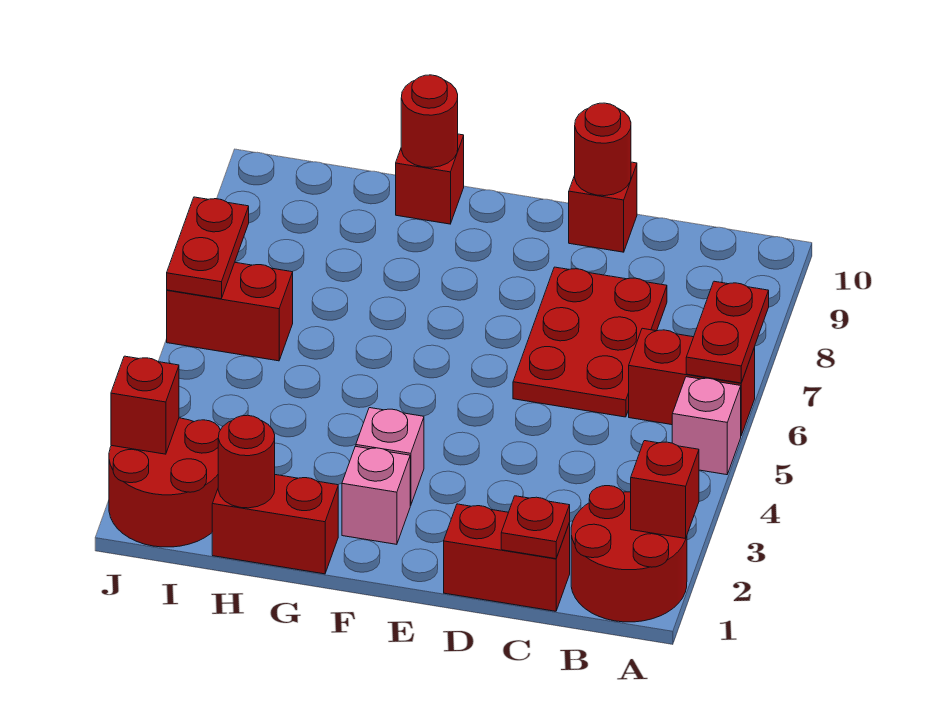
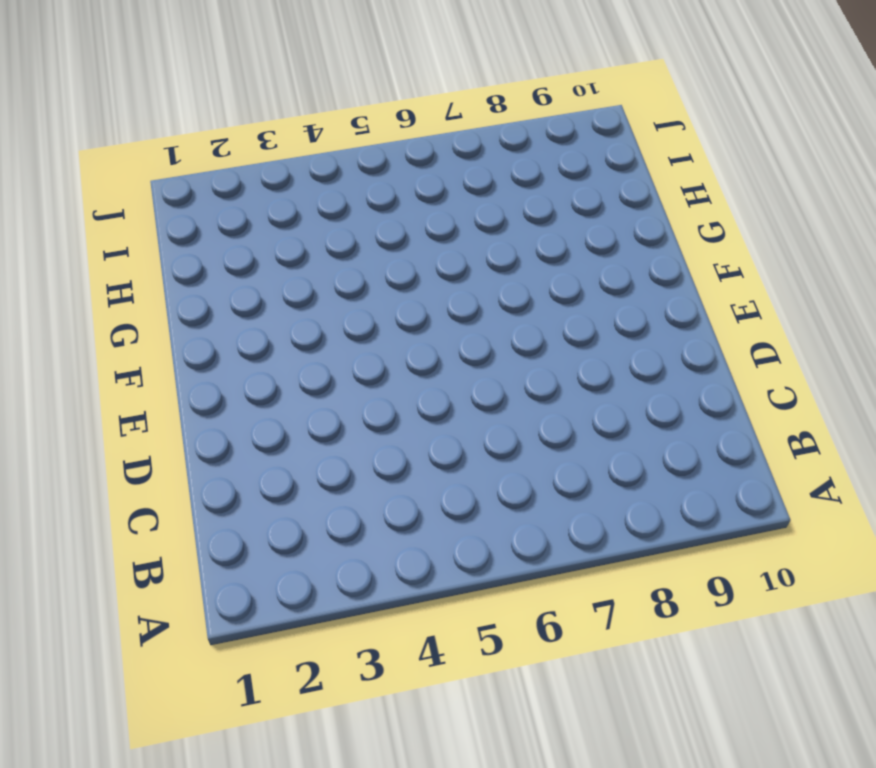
none -> red round brick A1:B2 level 1
none -> pink brick A5 level 1
none -> red brick A6:B6 level 1

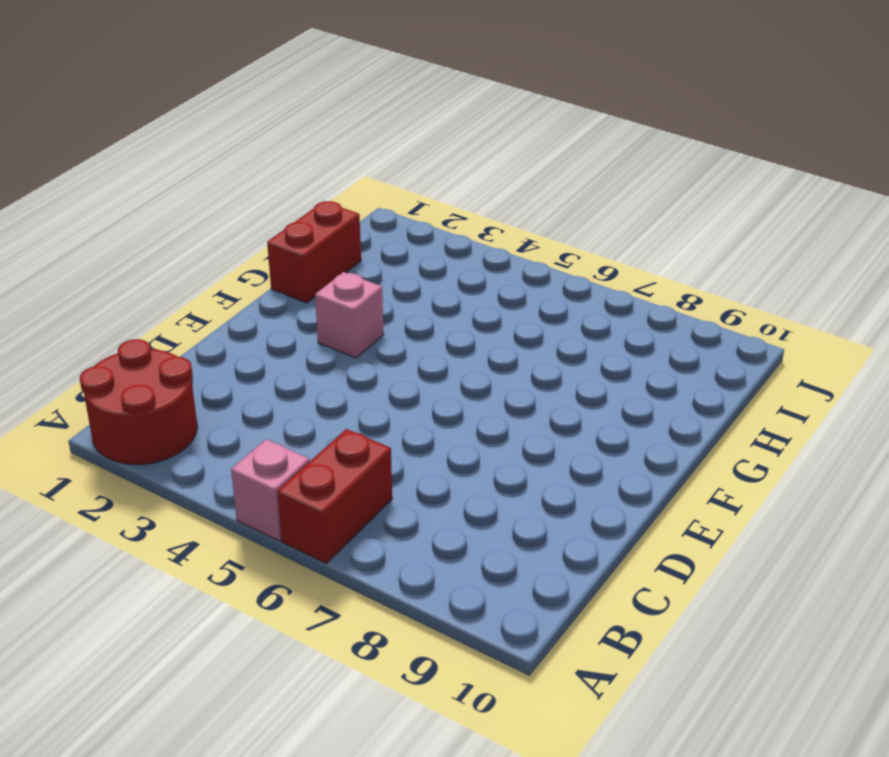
none -> red brick C1:D1 level 1
none -> red plate C6:D8 level 1
none -> red brick D10 level 1

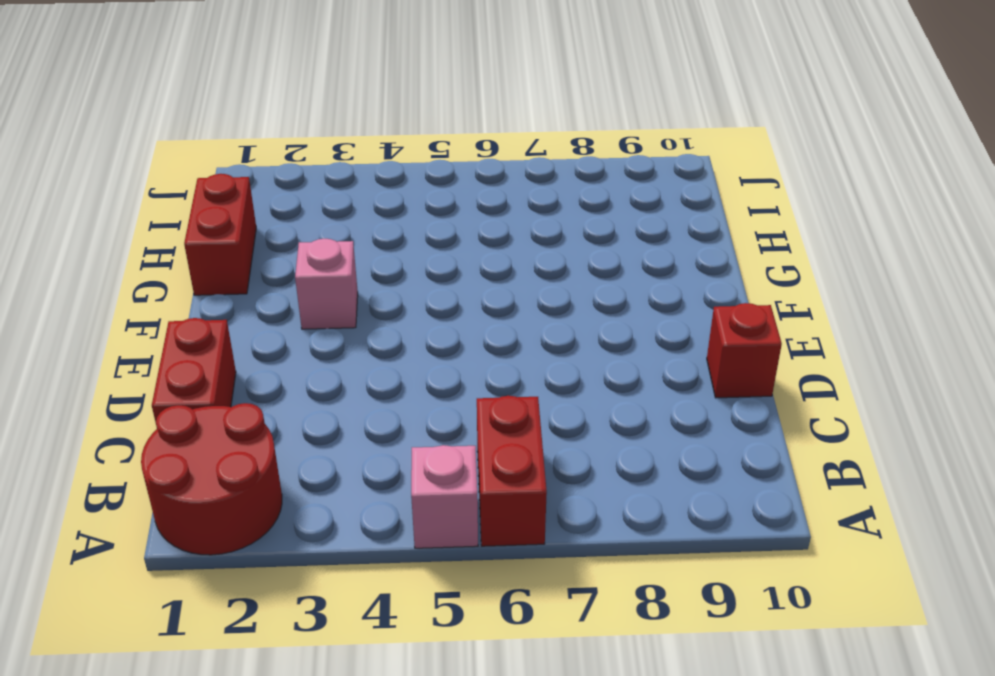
none -> red plate C6:D8 level 1
none -> pink brick F2 level 1
none -> red brick G10 level 1

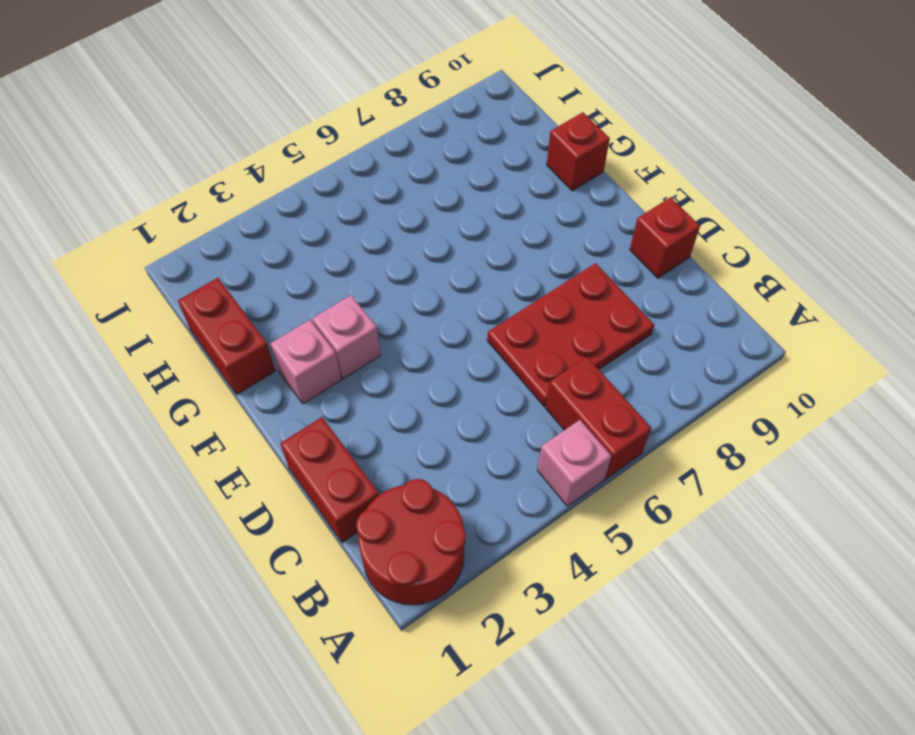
none -> red round brick I1:J2 level 1
none -> red brick I6:J6 level 1
none -> red brick A2 level 2

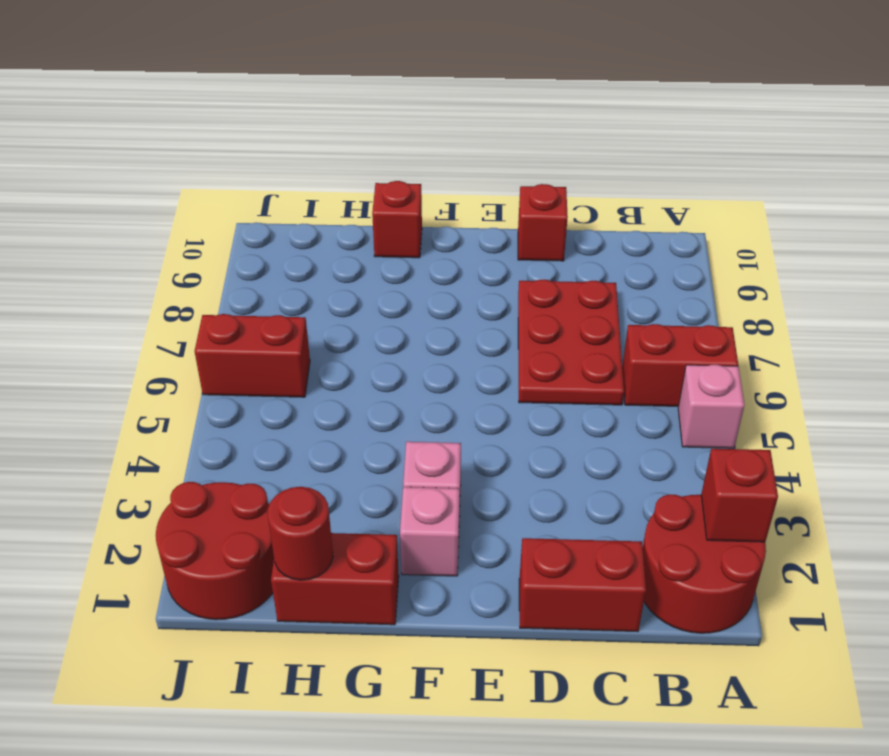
none -> red plate A6:A7 level 2
none -> red plate C1 level 2
none -> red round brick D10 level 2

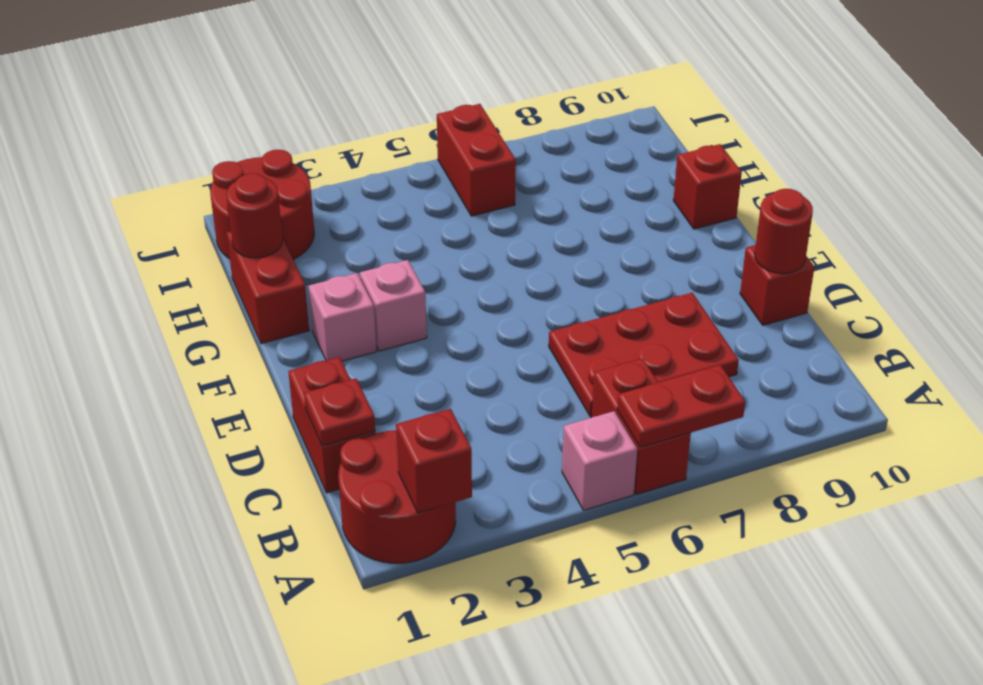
none -> red round brick G10 level 2
none -> red brick J2 level 2
none -> red plate J6:J7 level 2

